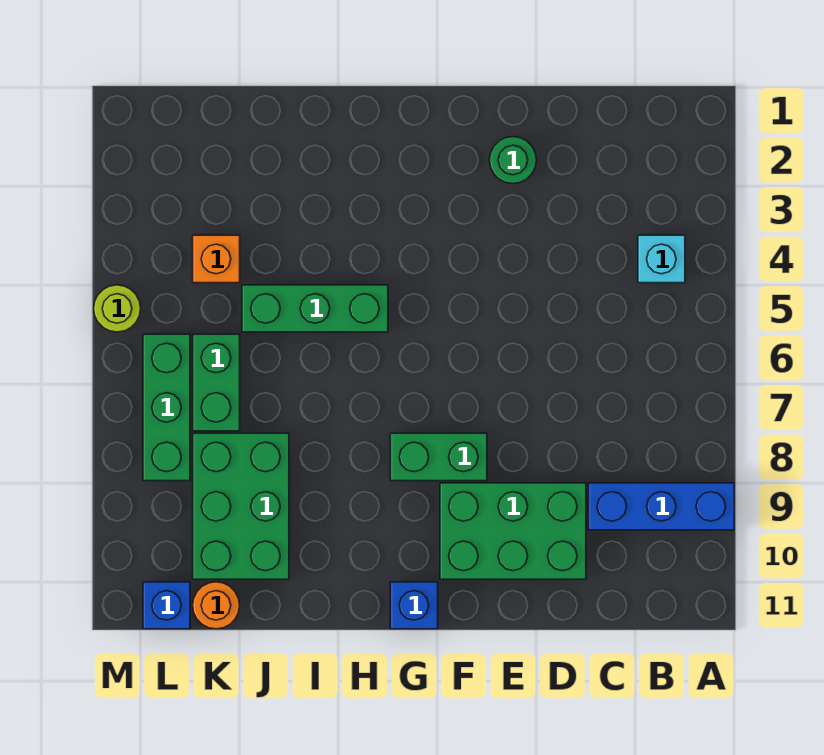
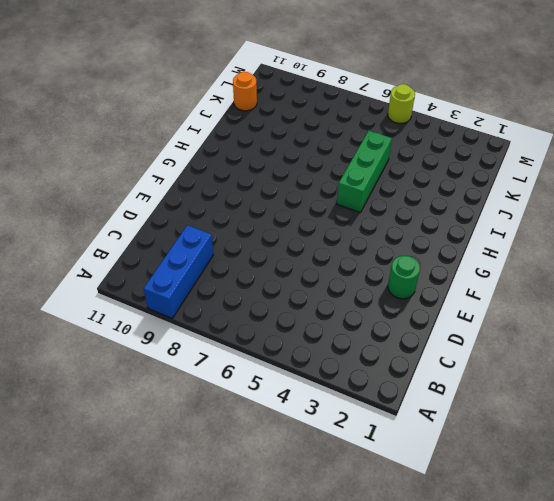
none -> cyan brick B4 level 1
none -> green brick D9:F10 level 1
none -> green brick F8:G8 level 1

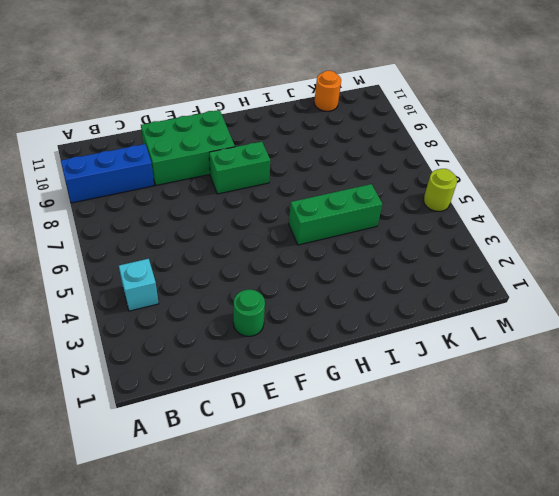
none -> blue brick G11 level 1
none -> green brick J8:K10 level 1
none -> orange brick K4 level 1

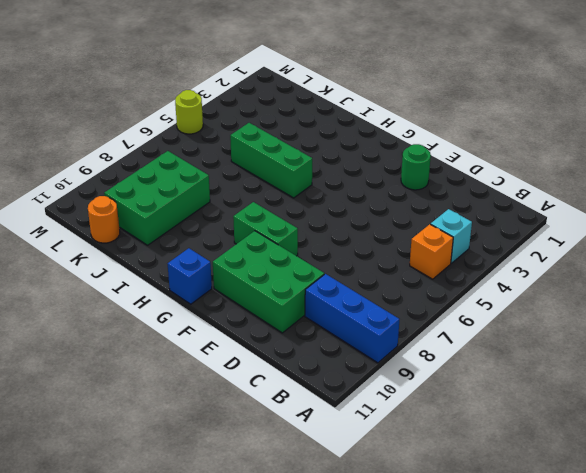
orange brick B5 level 1 -> orange brick K4 level 1
none -> green brick K6:K7 level 1
none -> green brick L6:L8 level 1
none -> blue brick L11 level 1

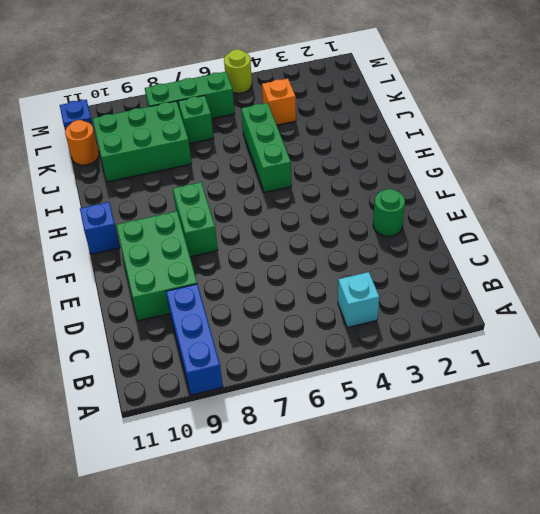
green brick K7 level 1 -> green brick K6:K7 level 1

